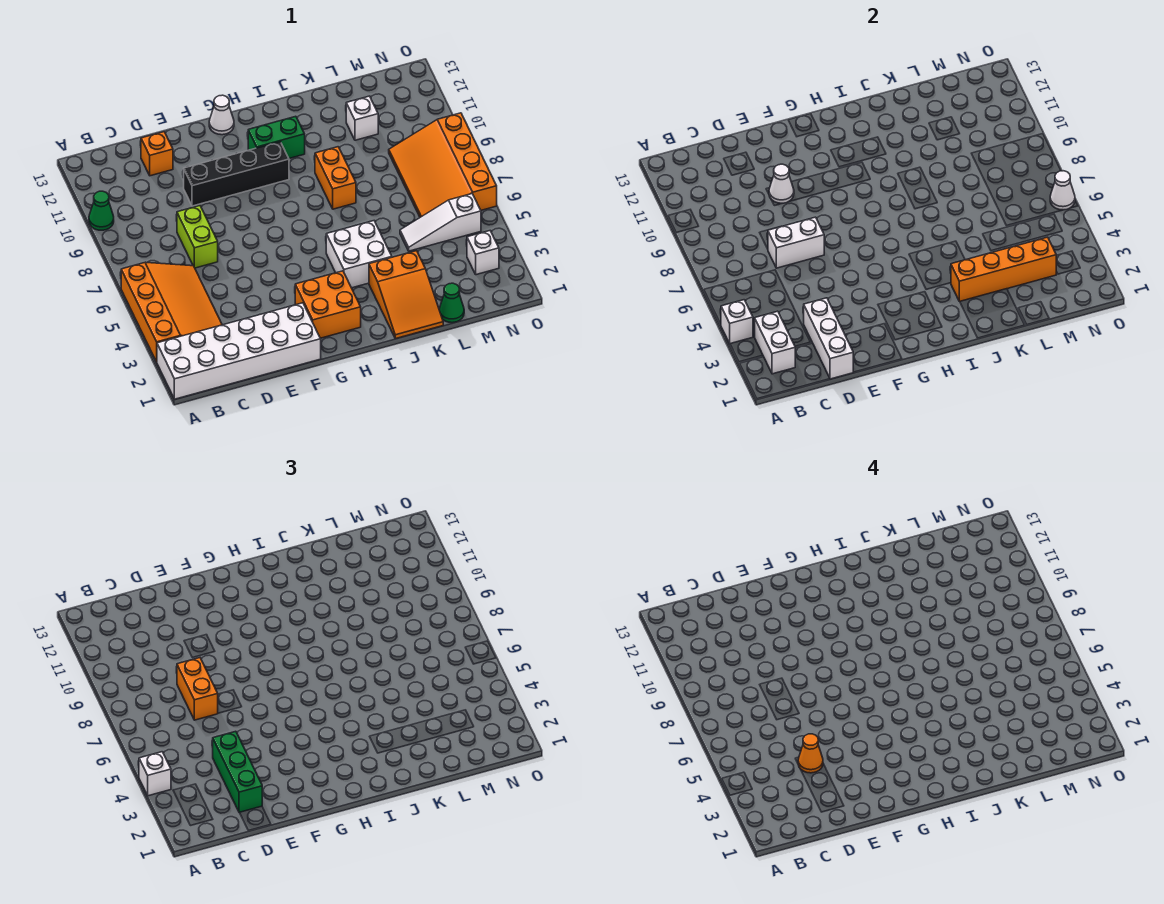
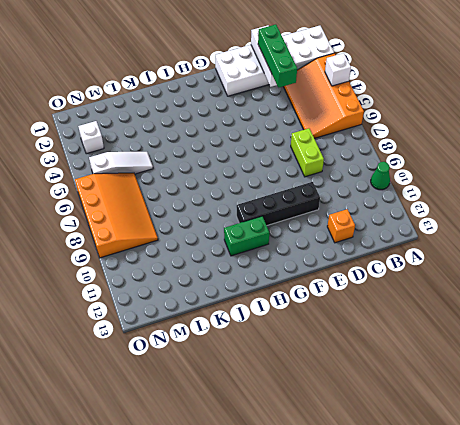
none -> orange brick G2:H3 level 1
none -> white cone G13 level 1
none -> white brick I4:J5 level 1

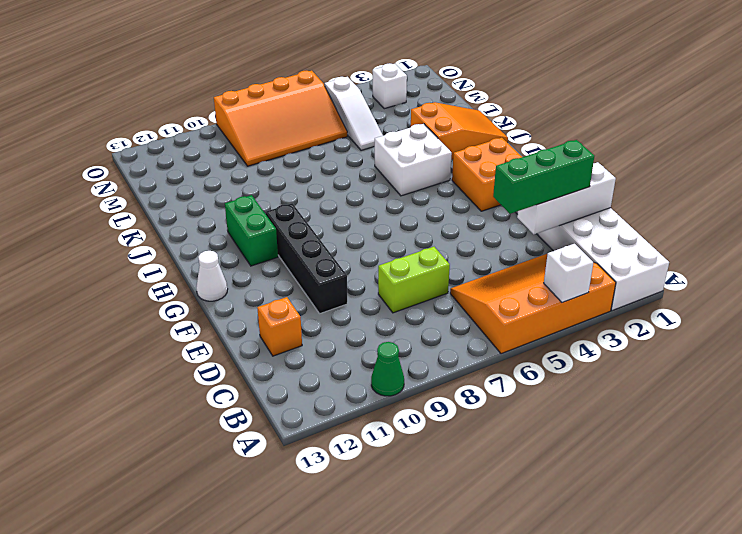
none -> orange brick J8:J9 level 1
none -> green cone L1 level 1
none -> white brick L11 level 1

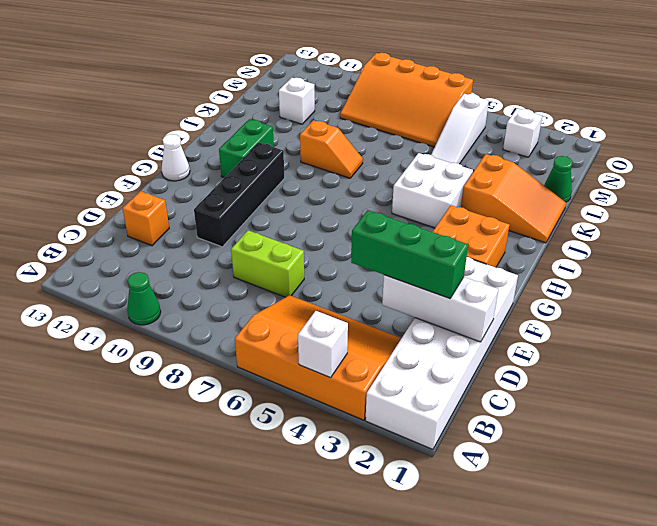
orange slope J8:J9 level 1 top 9 -> orange brick J8:J9 level 1
none -> white brick B2:B3 level 2
none -> white brick D7:E7 level 2
none -> white cone E10 level 2

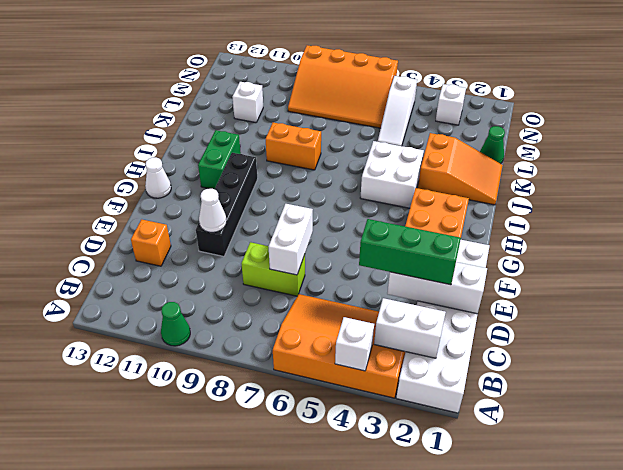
none -> orange brick J3:M3 level 2
none -> white cone O6 level 2
none -> white brick A4 level 3

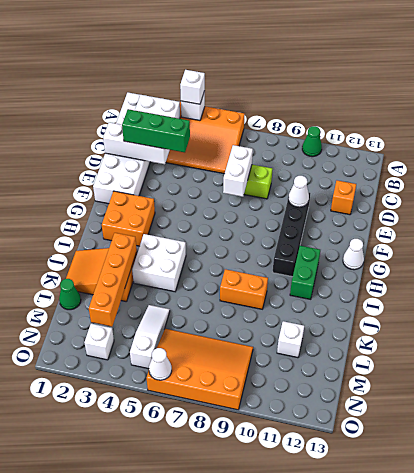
none -> orange brick D7:D8 level 3
none -> orange cone D4 level 4

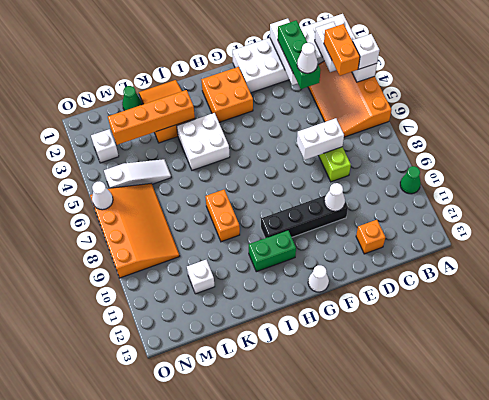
orange brick B3:B4 level 3 -> orange brick D7:D8 level 3
white cone D4 level 4 -> orange cone D4 level 4

